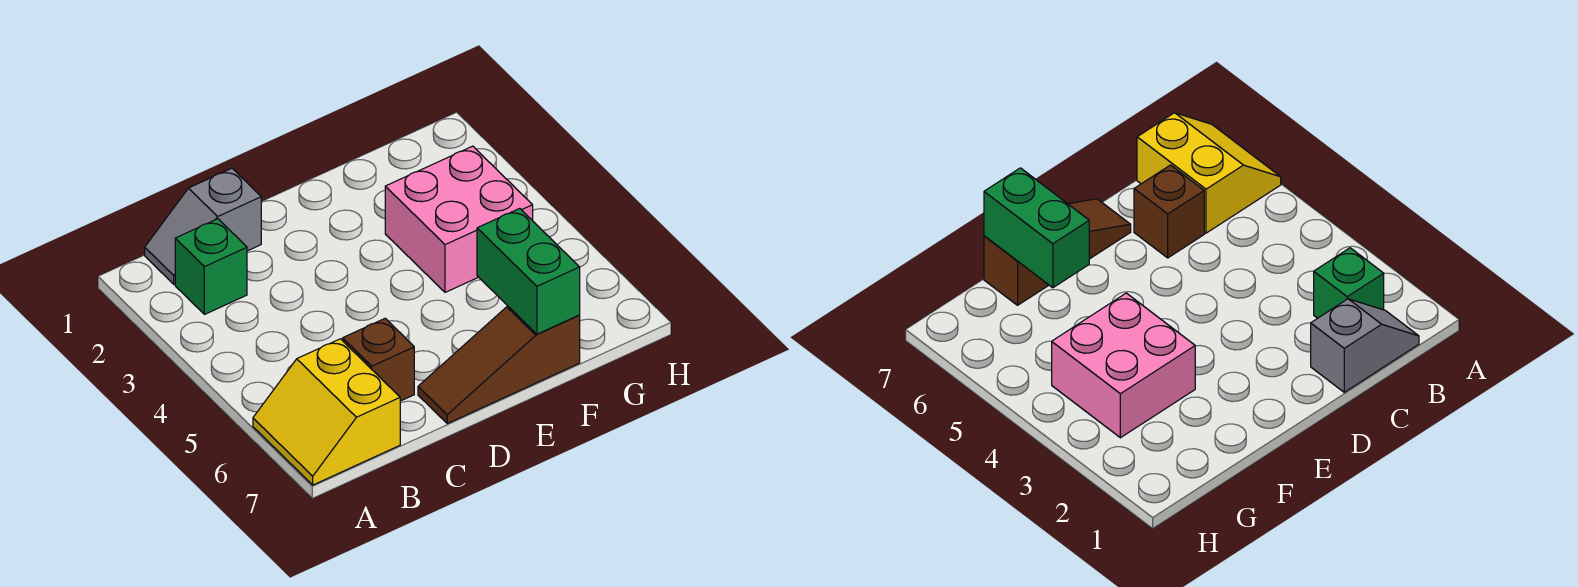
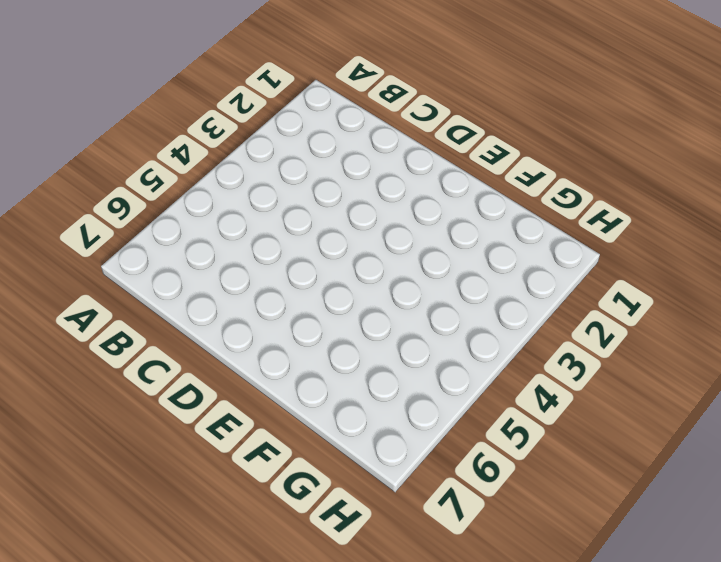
none -> yellow slope A6:B7 level 1 top B
none -> grey slope B1:C1 level 1 top C

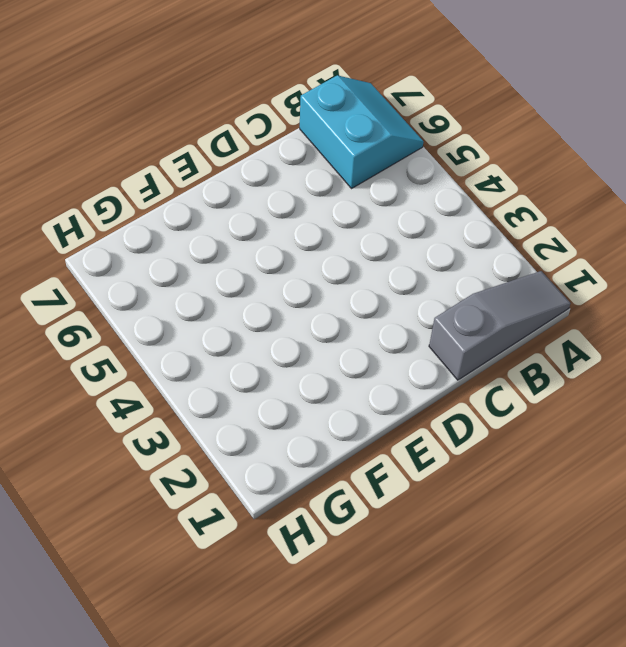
grey slope A1:C1 level 1 top C -> grey slope B1:C1 level 1 top C
cyan slope A6:B7 level 1 top B -> yellow slope A6:B7 level 1 top B
none -> green brick B2 level 1
none -> brown brick C6 level 1

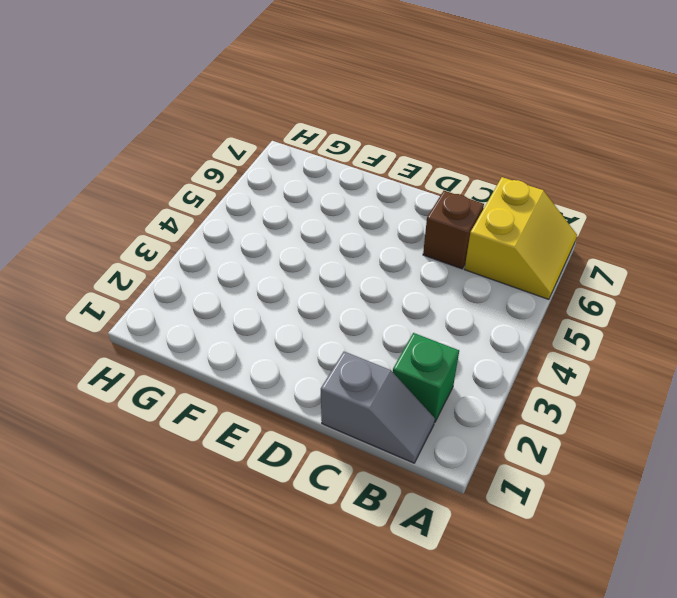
none -> brown slope D7:F7 level 1 top F
none -> pink brick F3:G4 level 1

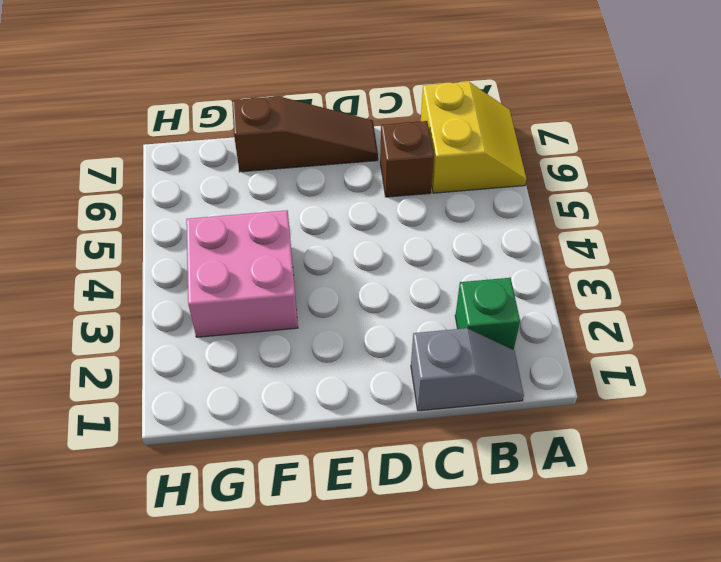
none -> green brick F6:F7 level 2

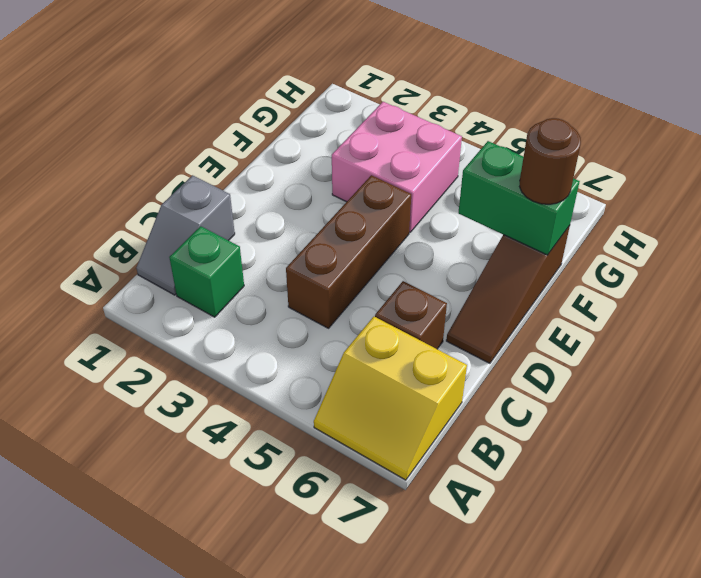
brown brick C4:E4 level 1 -> none
brown round brick F7 level 3 -> none

